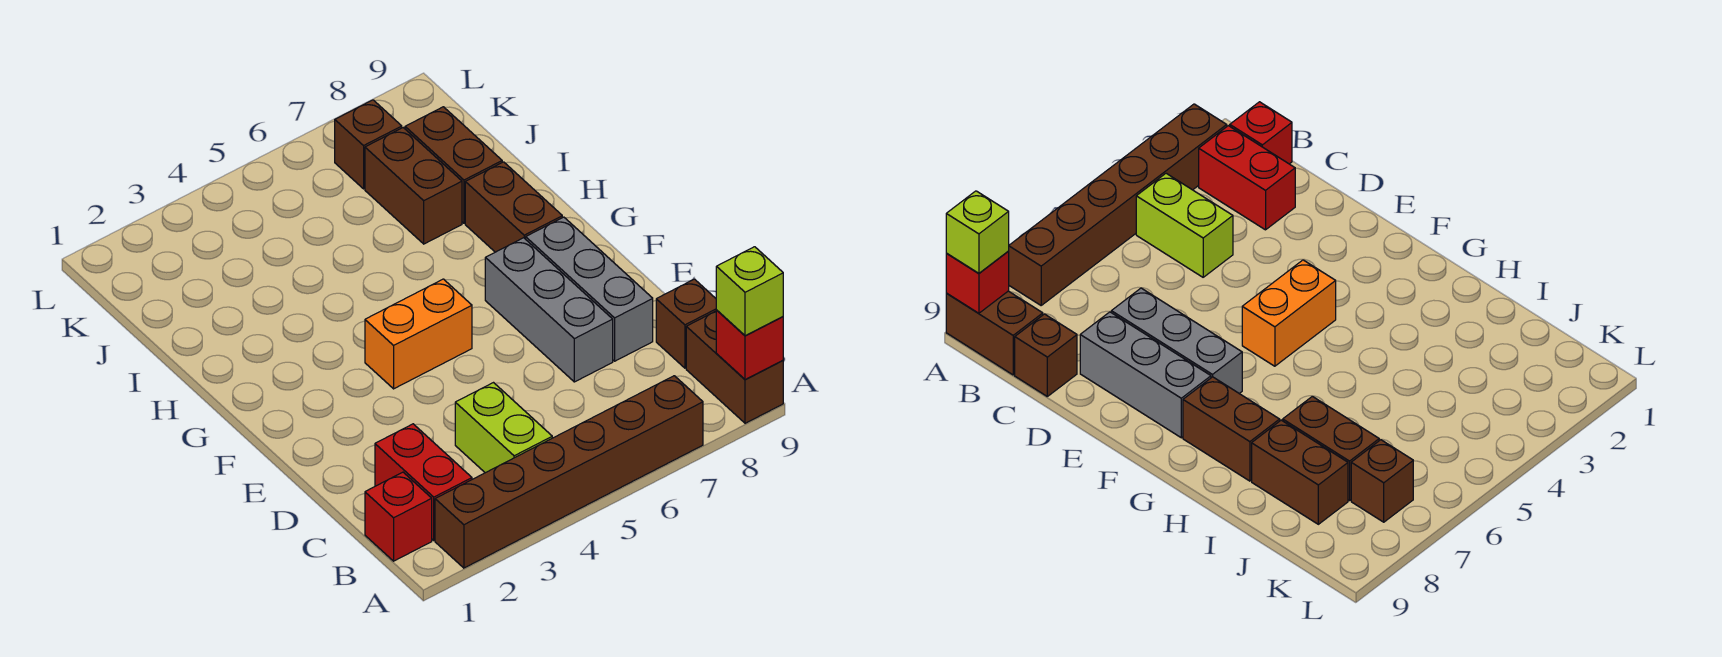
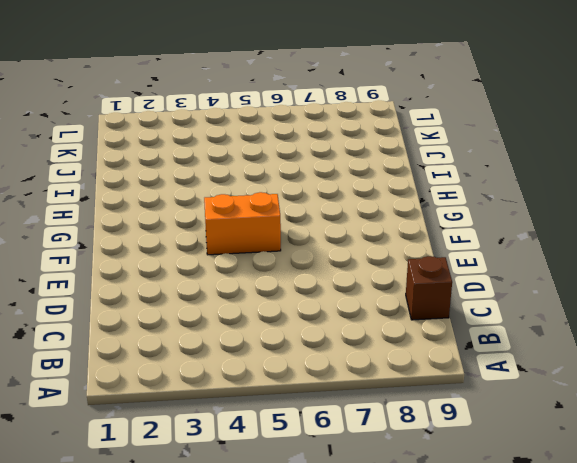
none -> brown brick A2:A7 level 1
none -> brown brick A9:B9 level 1
none -> red brick B1 level 1

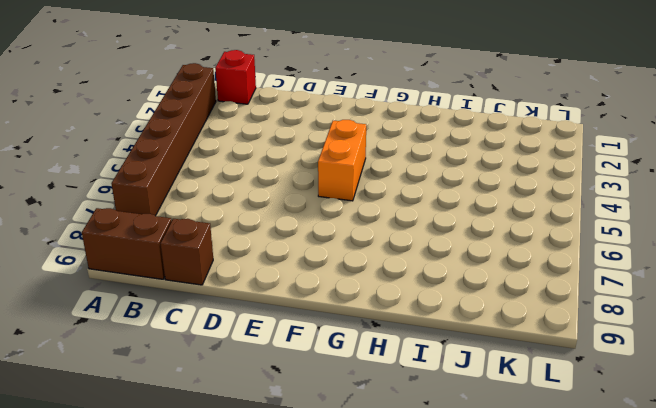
none -> red brick B2:C2 level 1
none -> lime brick B4:C4 level 1
none -> grey brick D7:F7 level 1

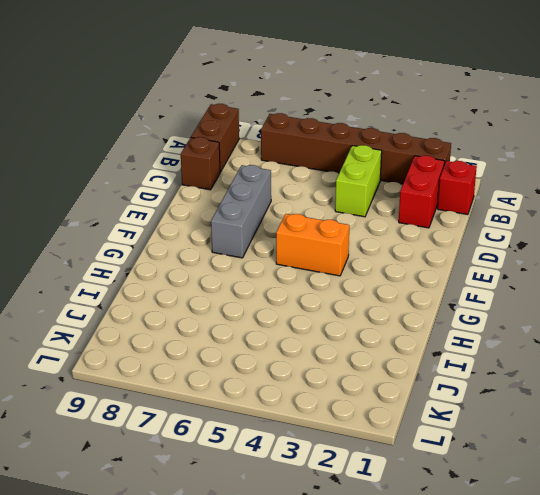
none -> grey brick D8:F8 level 1
none -> brown brick G8:H8 level 1
none -> brown brick I7:J7 level 1

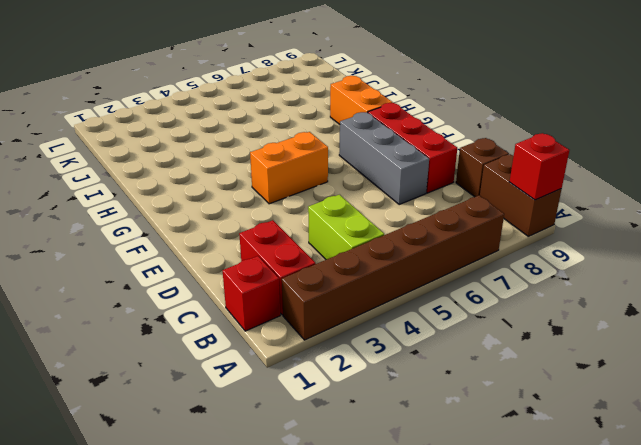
red brick D8:F8 level 1 -> grey brick D8:F8 level 1
orange brick G8:H8 level 1 -> brown brick G8:H8 level 1
none -> brown brick I7:J7 level 1
none -> brown brick I8:J8 level 1
none -> brown brick K7 level 1

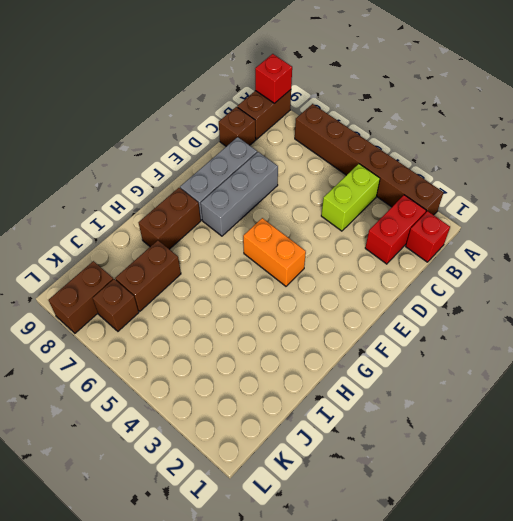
brown brick K8:L8 level 1 -> brown brick I8:J8 level 1
none -> lime brick A9 level 3

